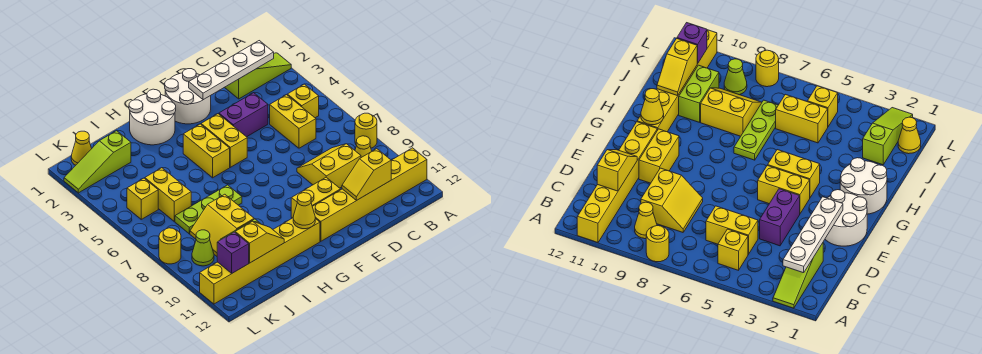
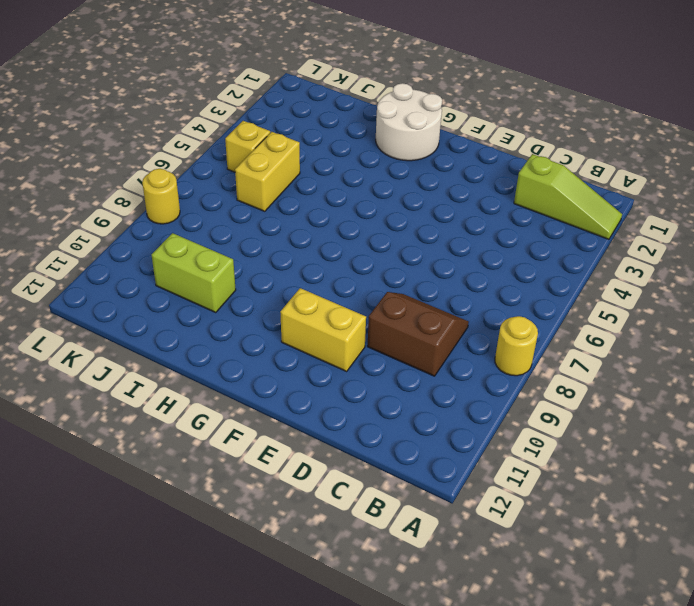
brown slope C8:D9 level 1 top 9 -> yellow slope C8:D9 level 1 top 9
none -> yellow brick A11:F11 level 1
none -> yellow brick B5 level 1
none -> yellow cone B9 level 1

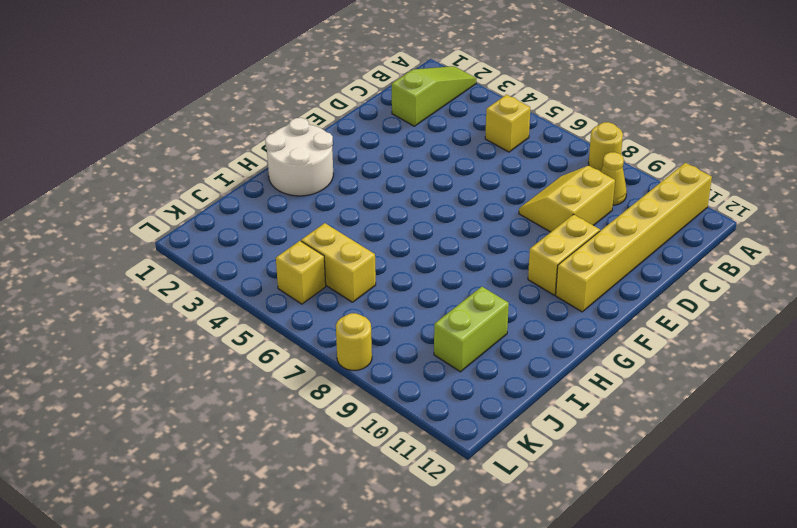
none -> yellow brick C5:C6 level 1
none -> purple brick D4:E4 level 1
none -> white round brick E1:F2 level 1

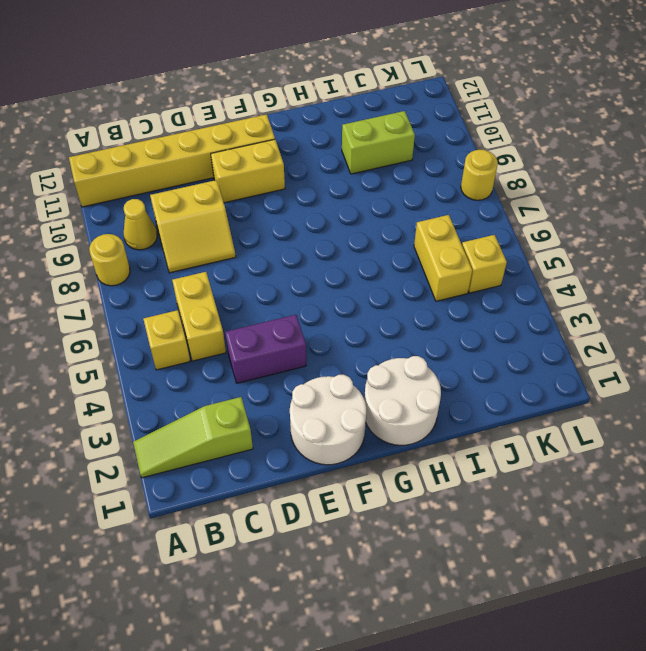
none -> yellow brick F4:F5 level 1
none -> yellow brick G4:G5 level 1
none -> yellow brick G11:L11 level 1

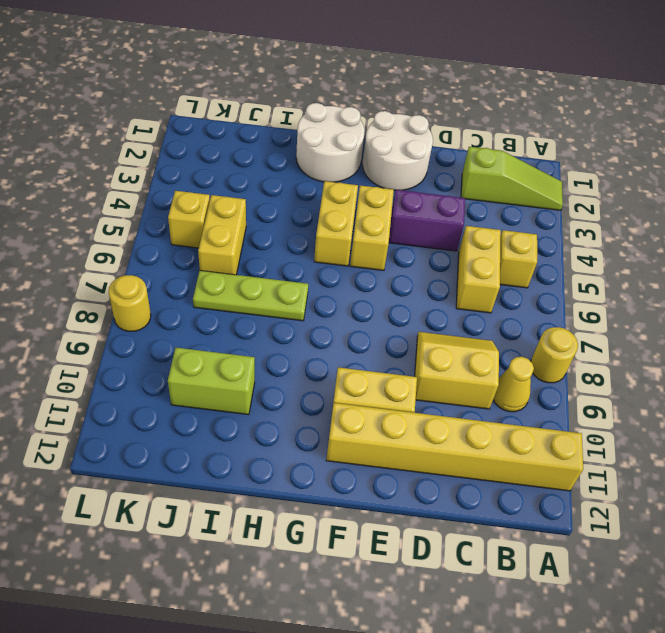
none -> yellow brick G11:L11 level 1
none -> yellow slope I8:J9 level 1 top I
none -> lime slope J2:L2 level 1 top J

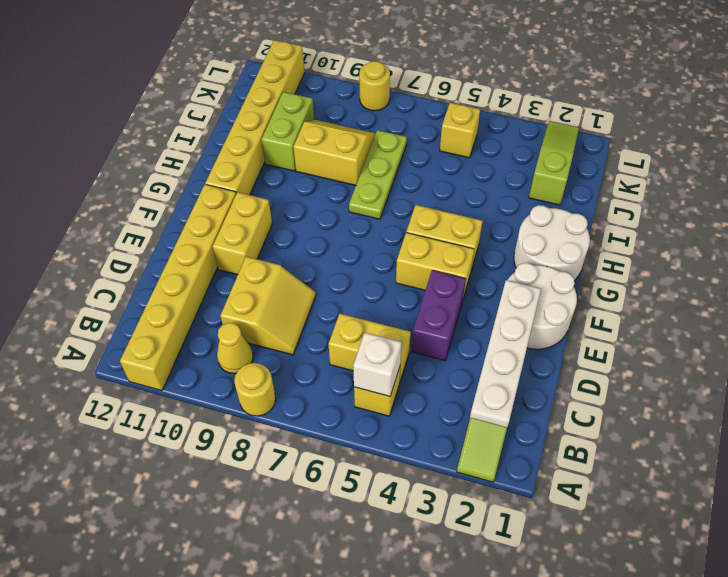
white brick B5 level 2 -> none
none -> yellow brick J5:J6 level 1
none -> yellow cone K1 level 1
none -> lime cone K9 level 1

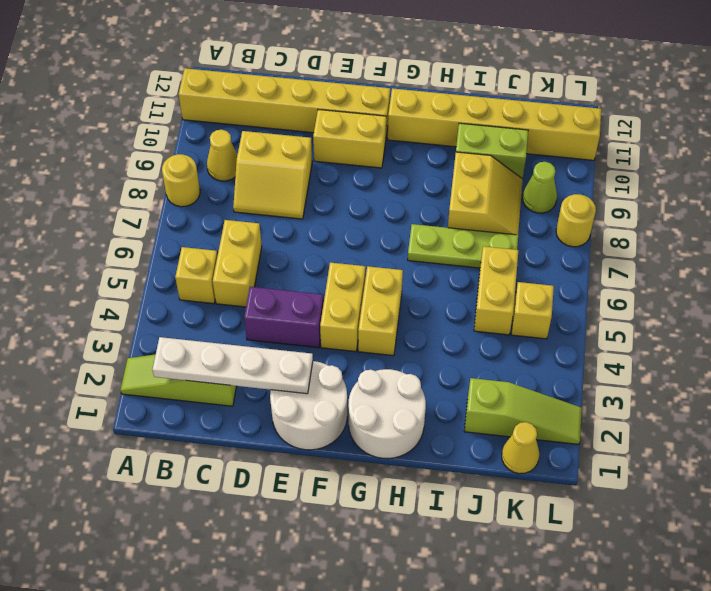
none -> yellow slope C11:D11 level 2 top C
none -> yellow cone G11 level 2
none -> yellow slope I11:J11 level 2 top J

